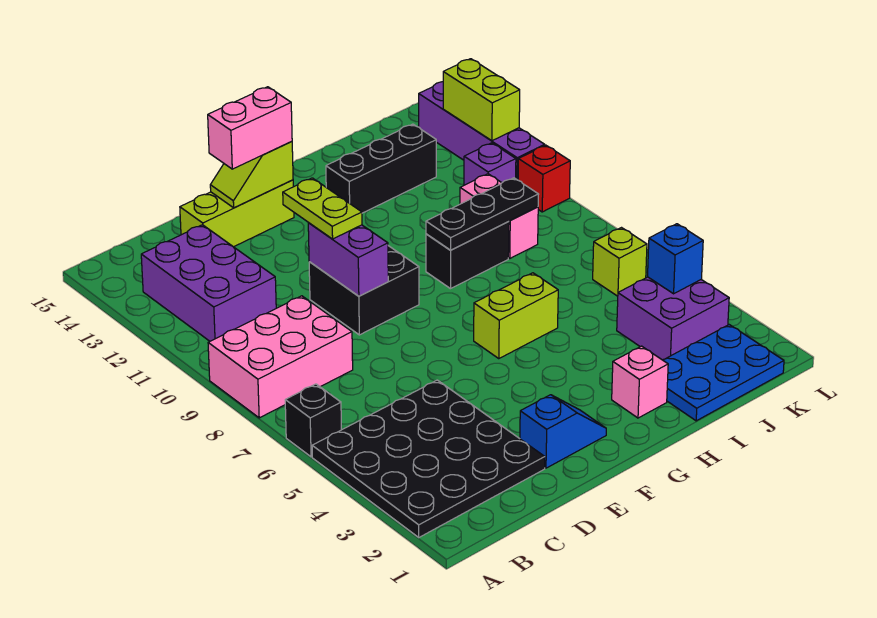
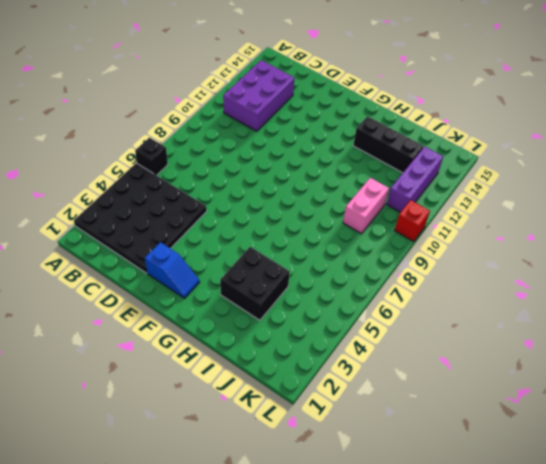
black brick H3:I4 level 1 -> black brick E9:F10 level 1
purple brick K11:K13 level 1 -> purple brick K11 level 1
none -> pink brick A8:C9 level 1
none -> lime brick D14:F14 level 1
none -> lime brick G6:H6 level 1

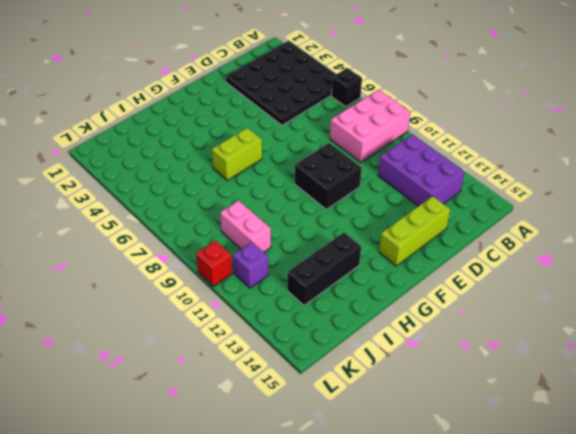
none -> blue slope E2:F2 level 1 top E
none -> pink brick H2 level 1
none -> black brick H9:I9 level 1

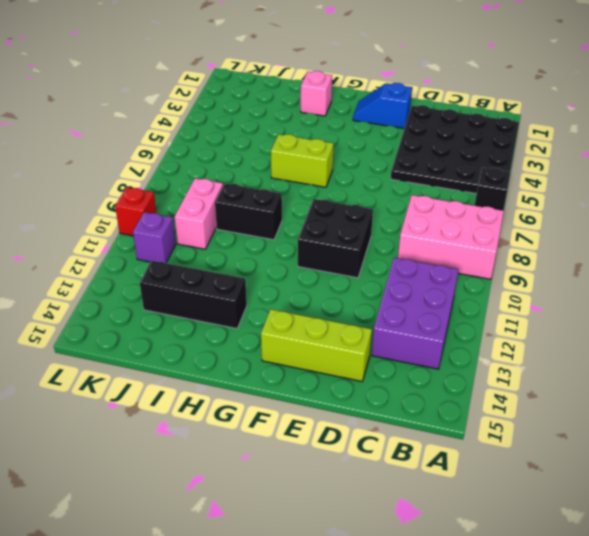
none -> blue plate I1:K2 level 1
none -> purple brick J3:K4 level 1
none -> lime brick K6 level 1

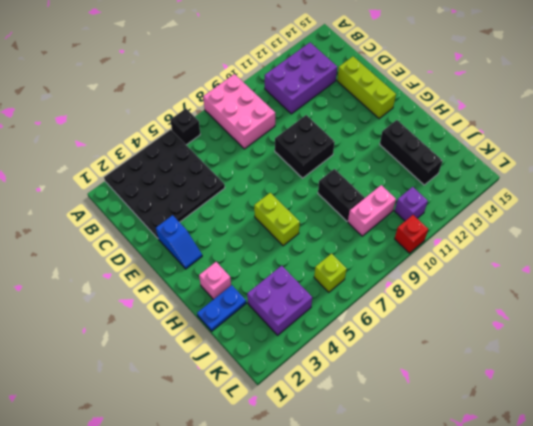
blue plate I1:I2 level 1 -> blue plate I1:K2 level 1
none -> purple brick L11:L14 level 1
none -> purple brick E9:E10 level 2
none -> lime slope E14:F14 level 2 top F

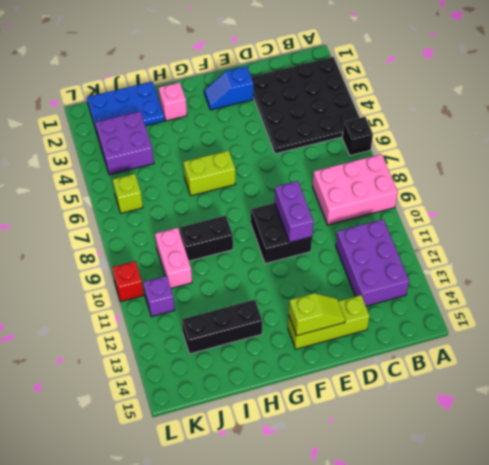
none -> purple brick L11:L14 level 1
none -> black plate H9:J9 level 2
none -> blue brick K4 level 2

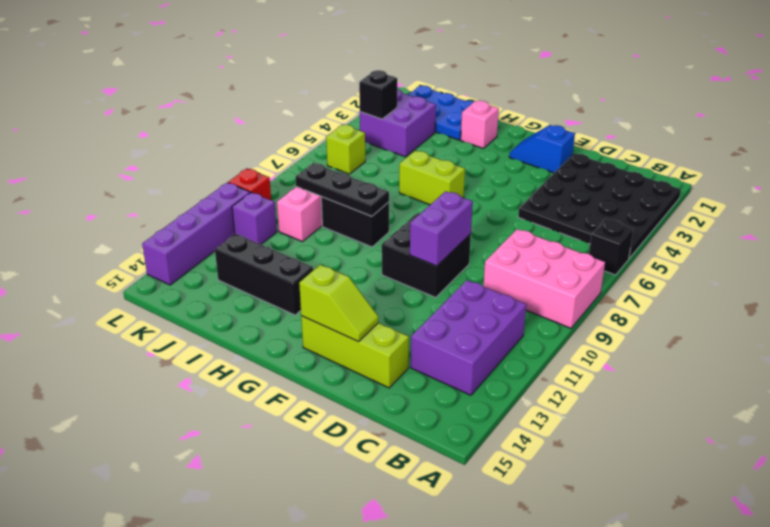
black brick K4 level 2 -> blue brick K4 level 2
none -> lime brick L12:L13 level 2
none -> lime plate E10:E11 level 3
none -> pink brick E14:F14 level 3

